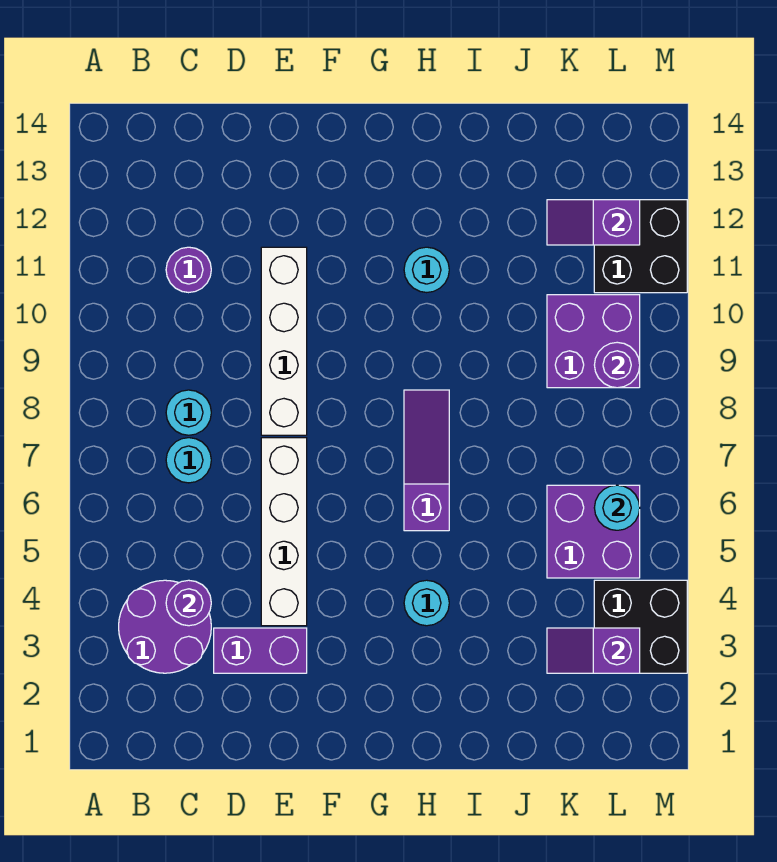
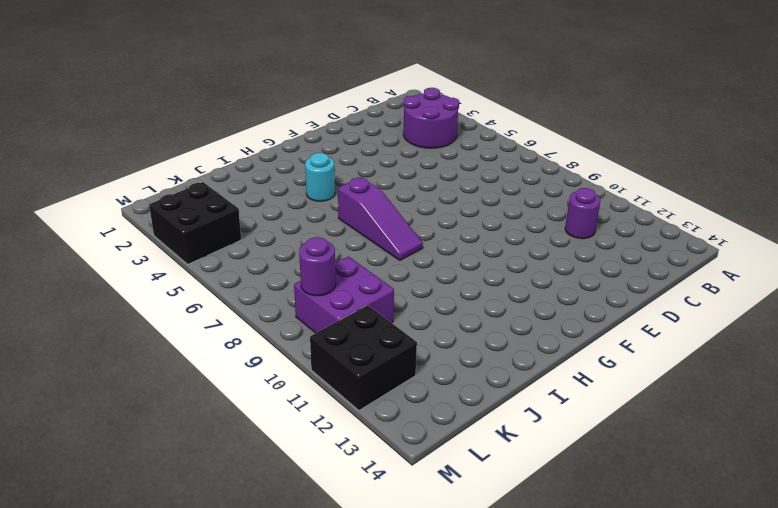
none -> cyan round brick C7 level 1
none -> cyan round brick C8 level 1
none -> purple brick D3:E3 level 1

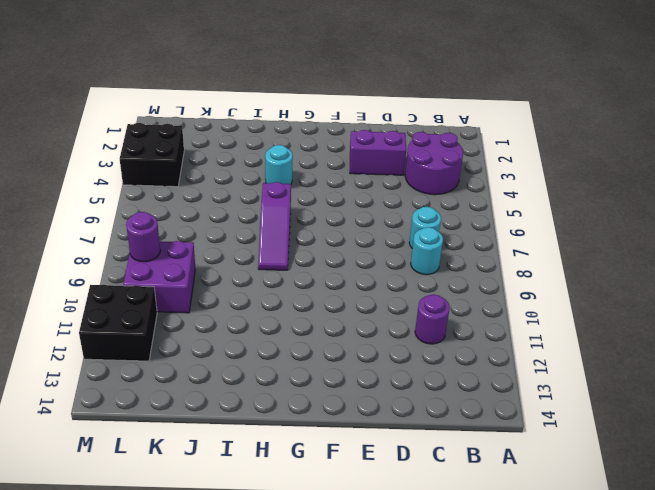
none -> white brick E4:E7 level 1
none -> white brick E8:E11 level 1
none -> cyan round brick H11 level 1

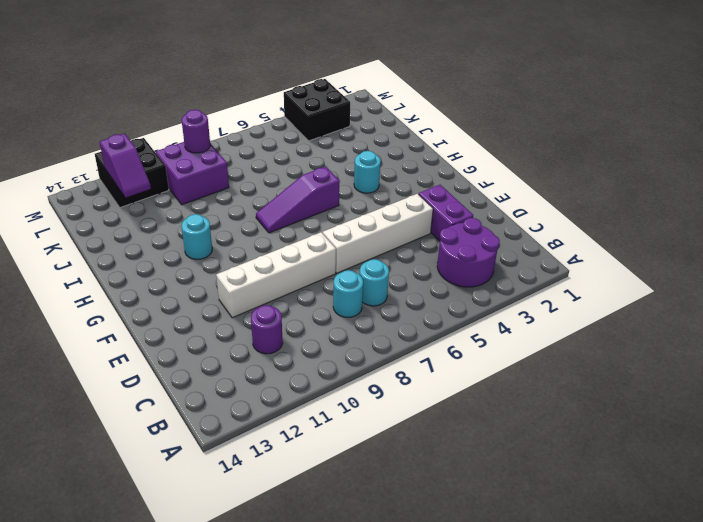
none -> purple brick K5:L6 level 1
none -> purple round brick C4 level 2
none -> purple slope K3:L3 level 2 top L

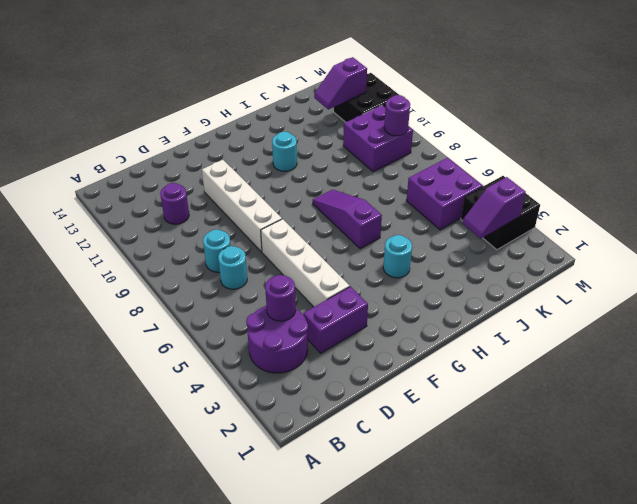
none -> cyan round brick L6 level 2

